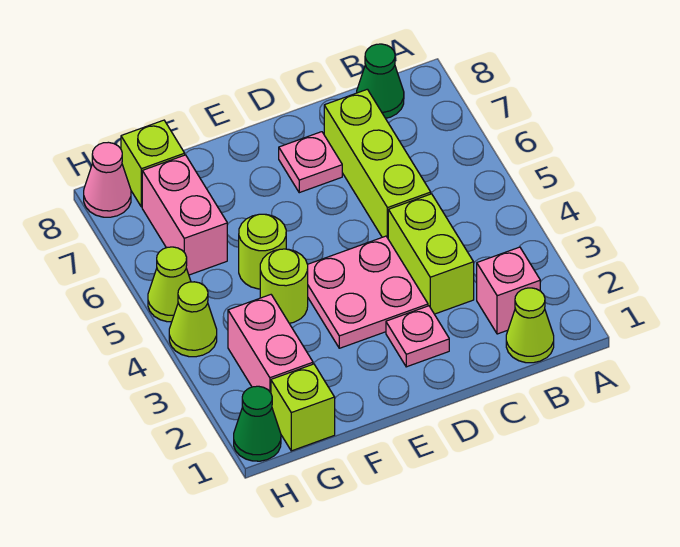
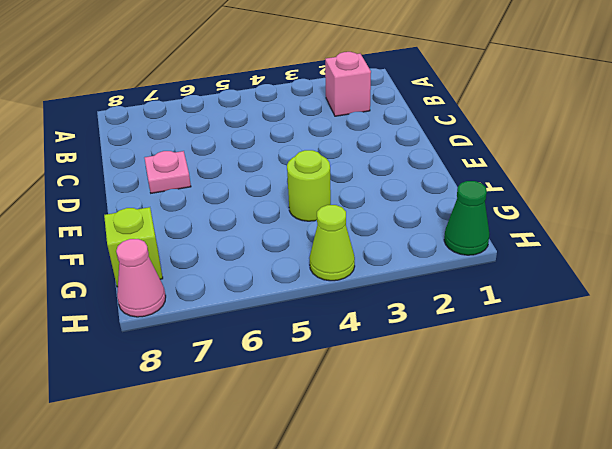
none -> lime cone B1 level 1
none -> green cone B8 level 1
none -> lime brick C3:C4 level 1

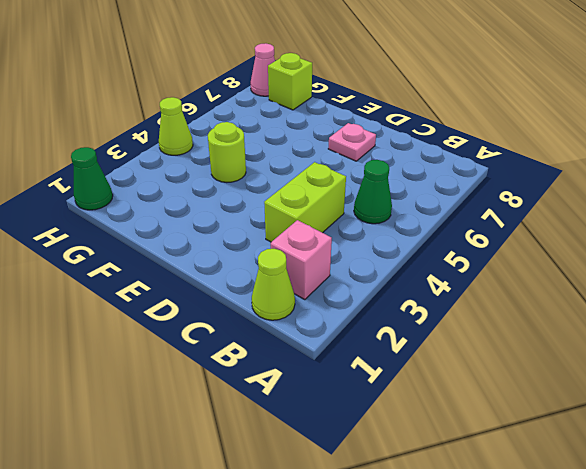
green cone B5 level 1 -> green cone B8 level 1
none -> lime brick C5:C7 level 1
none -> pink plate D2 level 1
none -> pink plate D3:E4 level 1

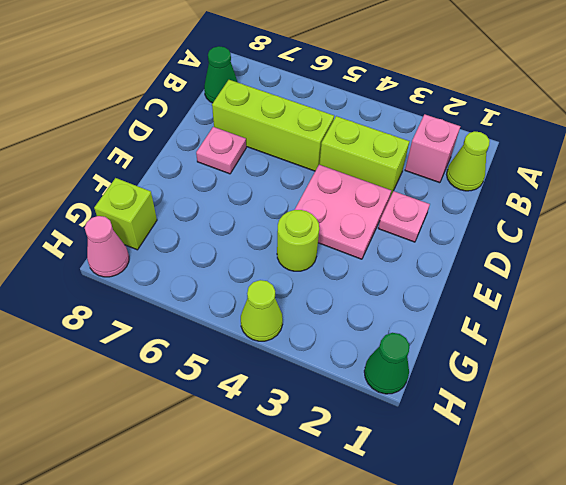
none -> lime round brick F5 level 1
none -> lime brick G1 level 1
none -> pink brick G2:G3 level 1

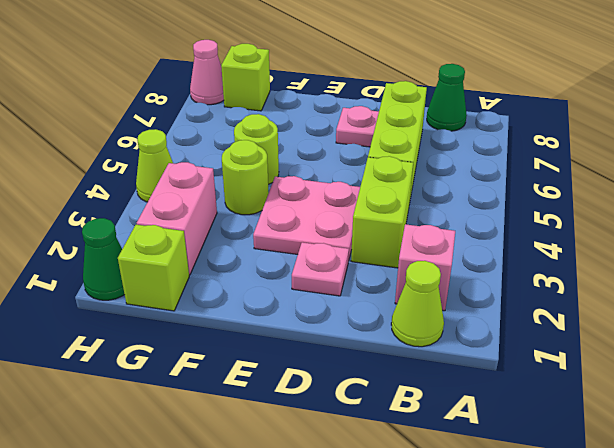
none -> pink brick G6:G7 level 1
none -> lime cone H5 level 1

